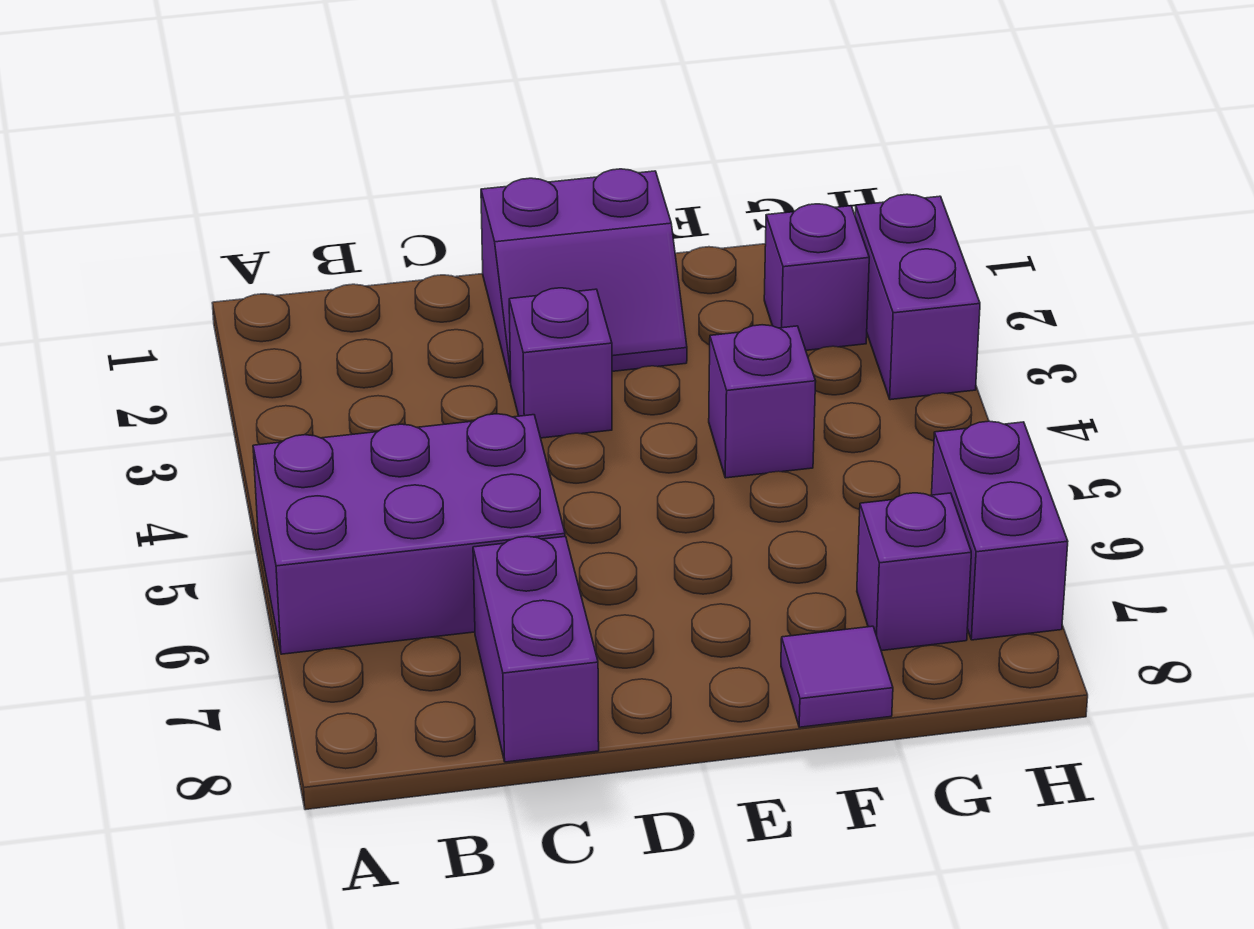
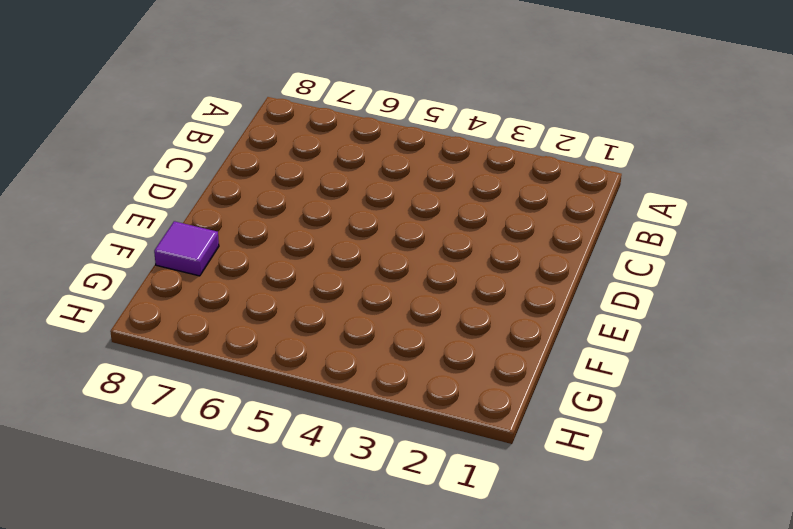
none -> purple brick A5:C6 level 1
none -> purple brick C7:C8 level 1

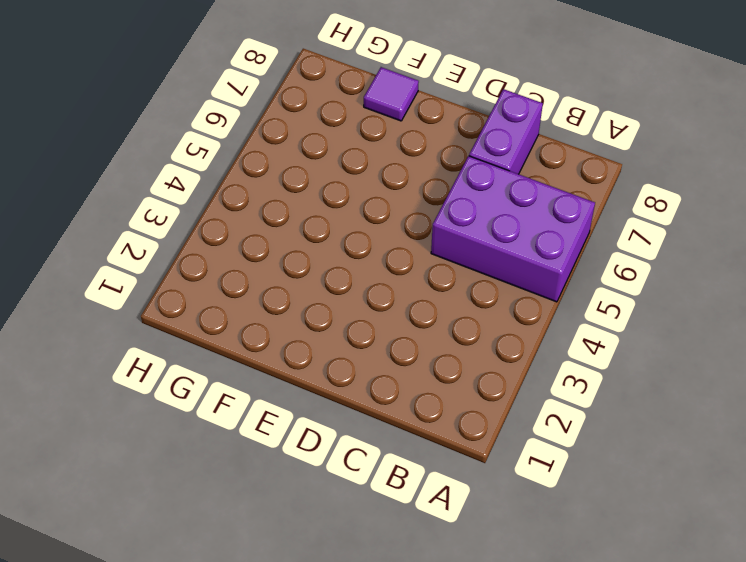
none -> purple slope D1:E2 level 1 top 1
none -> purple brick D3 level 1

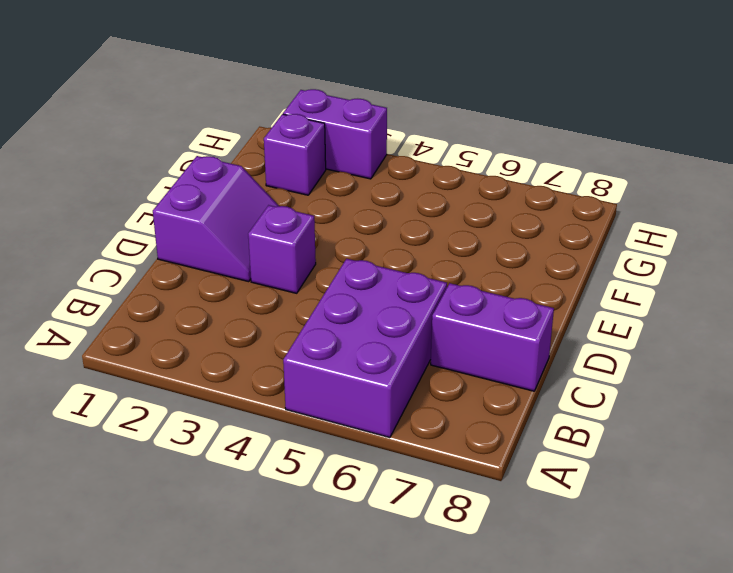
none -> purple brick F4 level 1
none -> purple tile F8 level 1

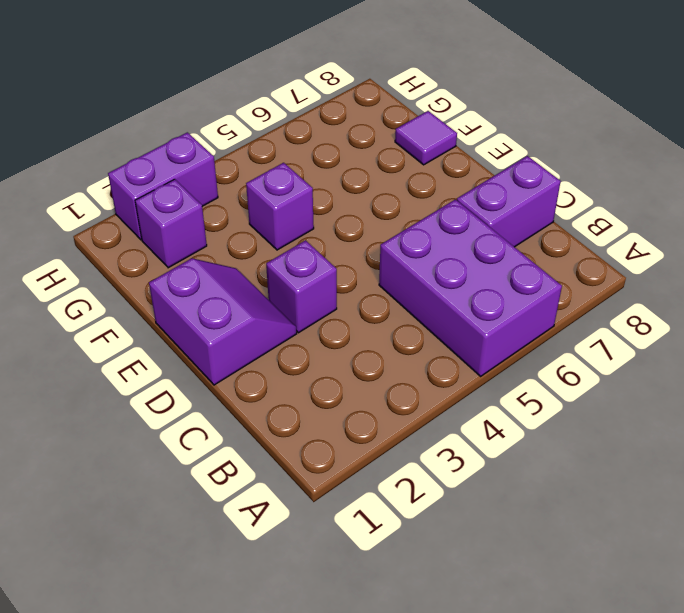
none -> purple brick G7 level 1
none -> purple brick H6:H7 level 1

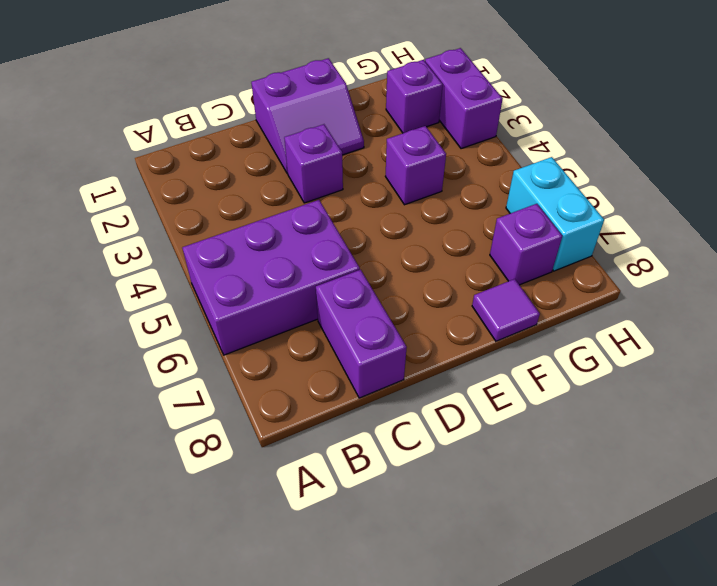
cyan brick H6:H7 level 1 -> purple brick H6:H7 level 1

